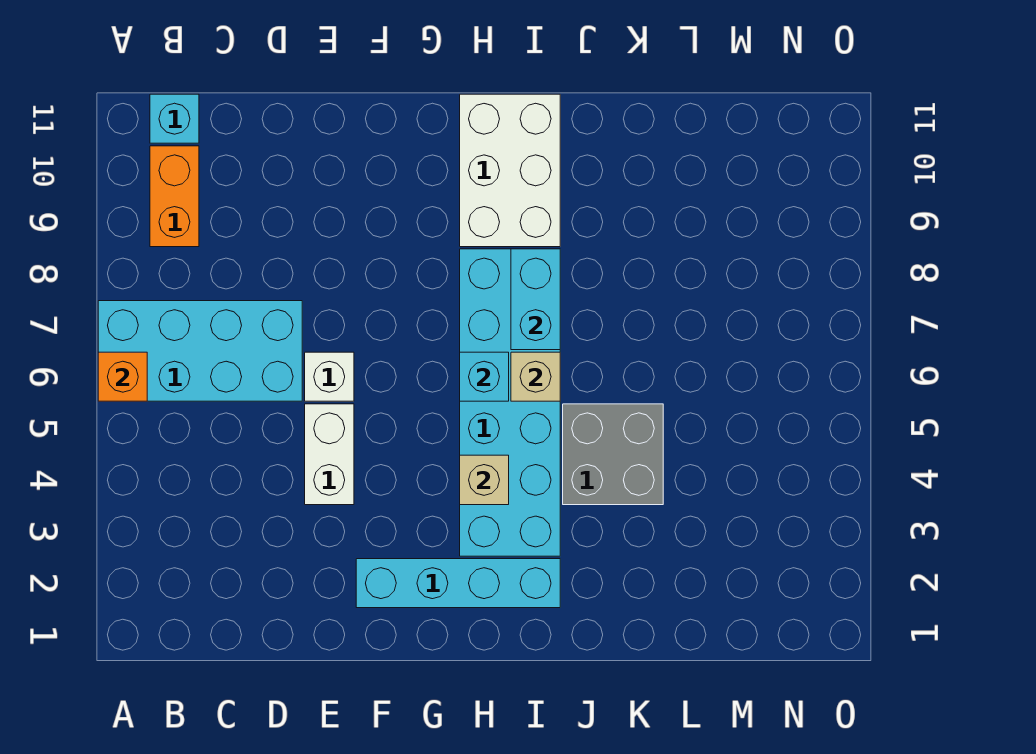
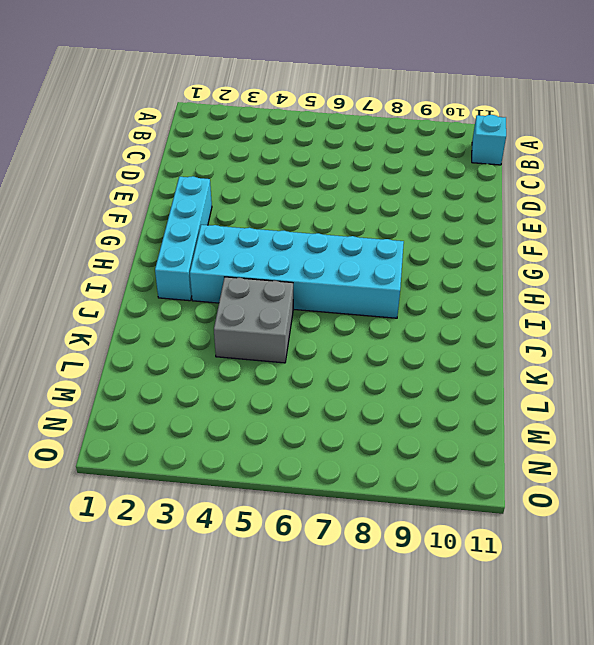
none -> cyan brick A6:D7 level 1
none -> orange brick B9:B10 level 1
none -> white brick E4:E5 level 1

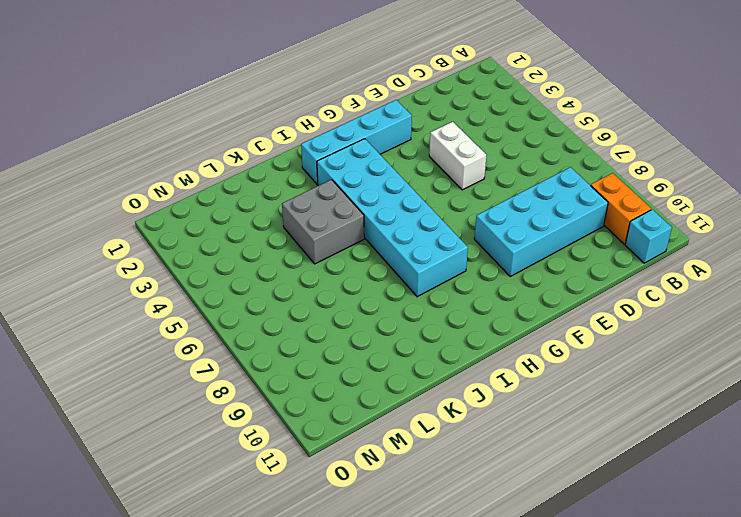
cyan brick C8:F9 level 1 -> cyan brick A6:D7 level 1
none -> white brick E6 level 1
none -> white brick H9:I11 level 1
none -> orange brick A6 level 2

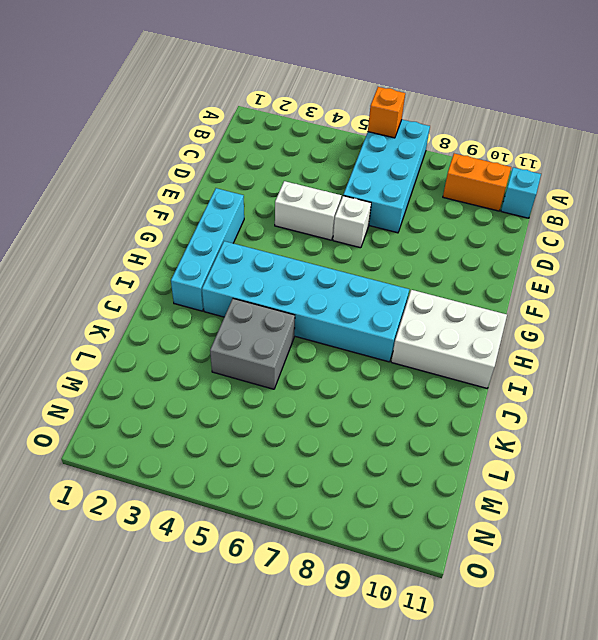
none -> tan brick H4 level 2
none -> cyan brick H6 level 2
none -> tan brick I6 level 2

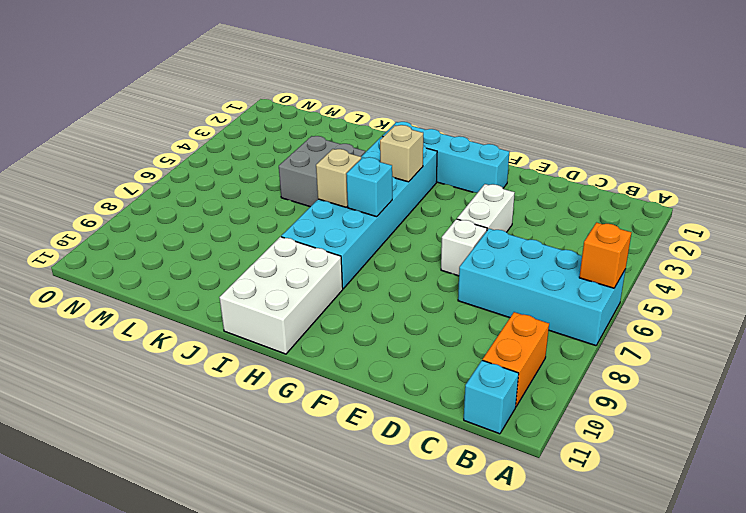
none -> cyan brick I7:I8 level 2

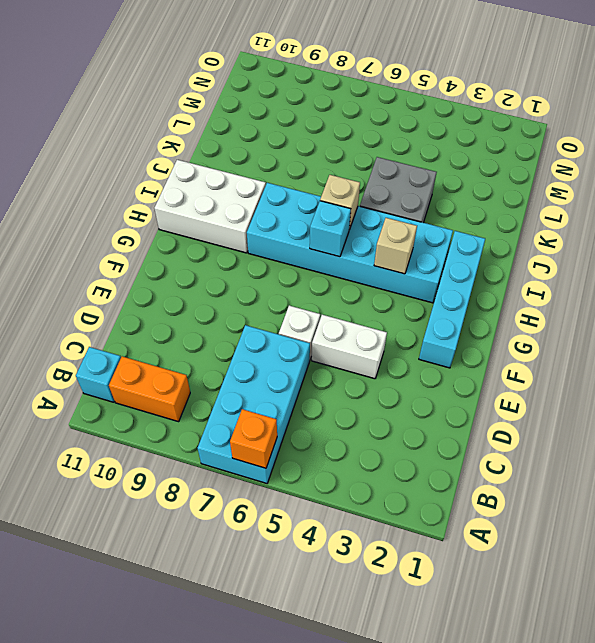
none -> cyan brick I7:I8 level 2

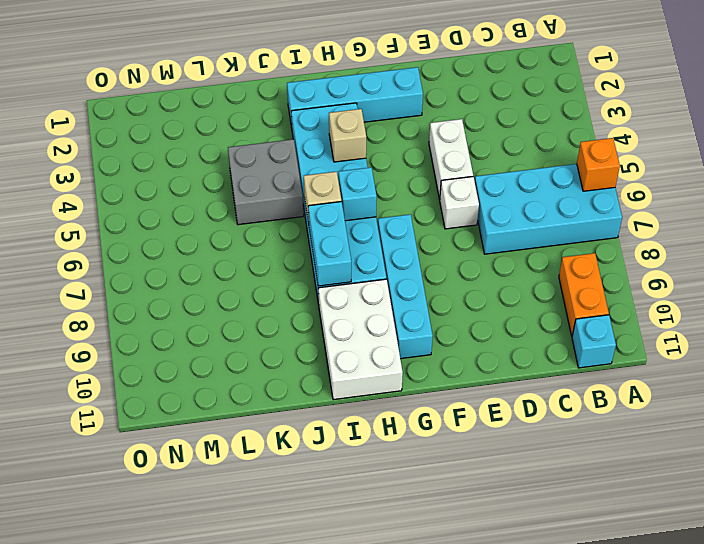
cyan brick G7:G10 level 1 -> none

